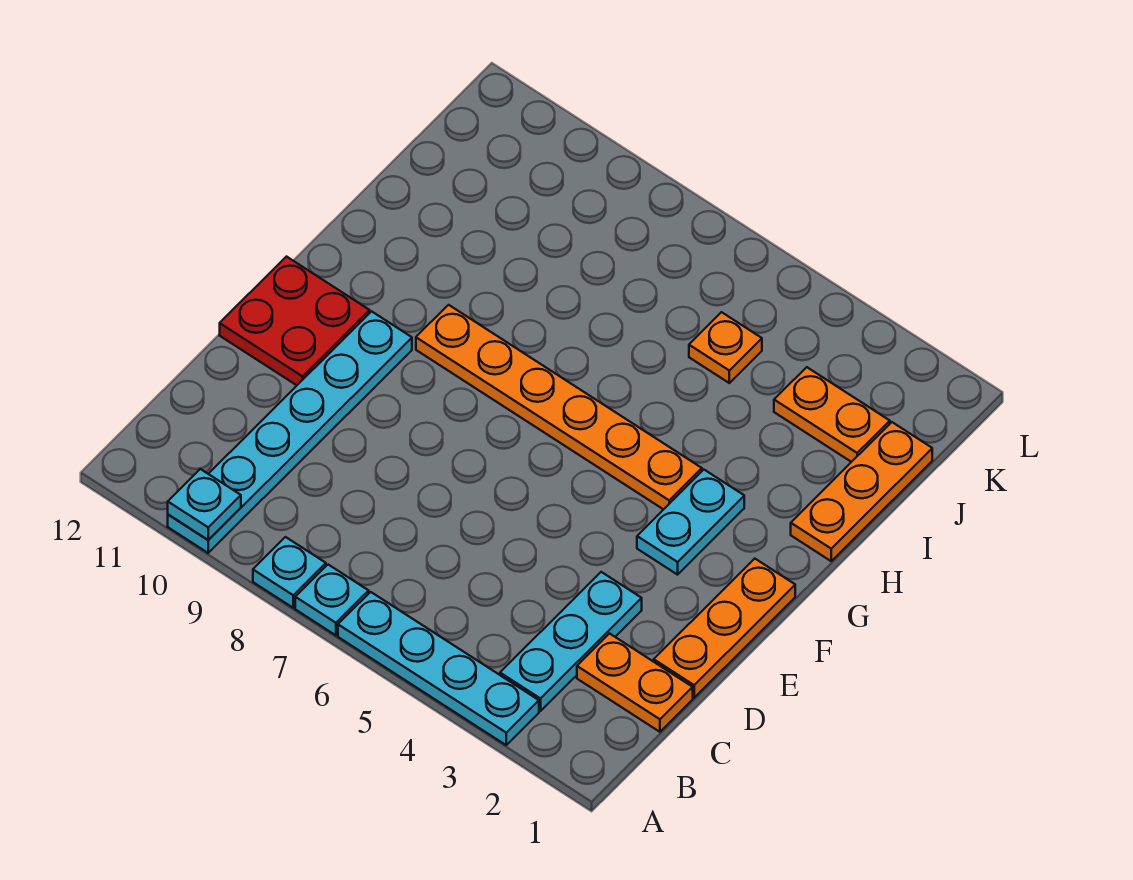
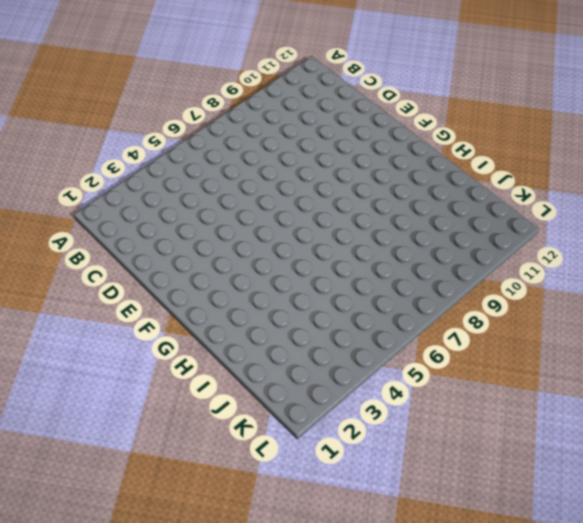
none -> cyan plate A3:A6 level 1
none -> cyan plate A7 level 1
none -> cyan plate A8 level 1

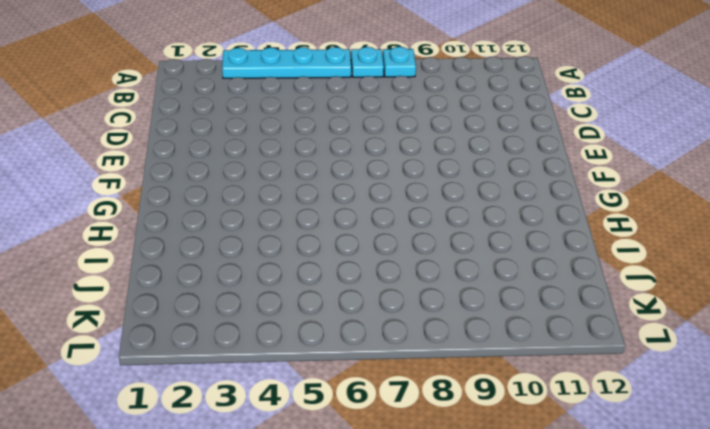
none -> cyan plate A10:F10 level 1
none -> cyan plate B3:D3 level 1
none -> orange plate C1:C2 level 1

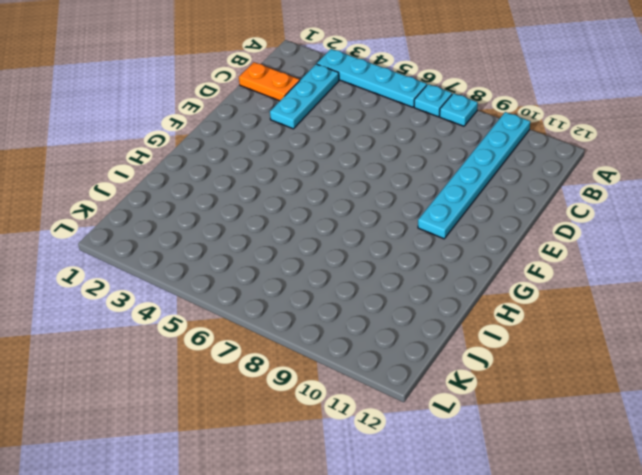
none -> orange plate D1:F1 level 1
none -> red plate E11:F12 level 1
none -> cyan plate F3:G3 level 1

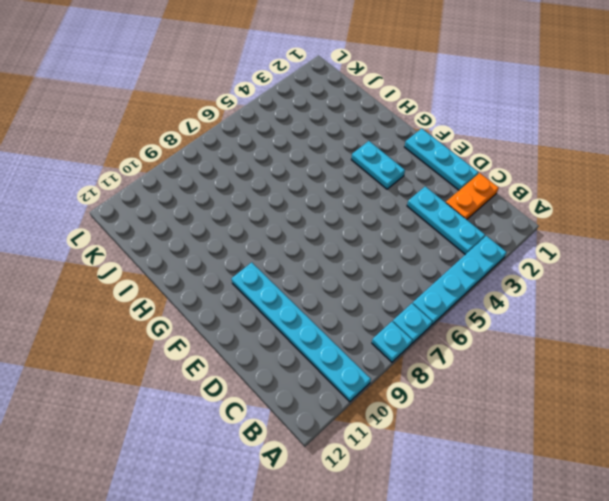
cyan plate D1:F1 level 1 -> orange plate D1:F1 level 1
none -> red plate E11:F12 level 1
none -> orange plate G4:G9 level 1
none -> orange plate H1:J1 level 1

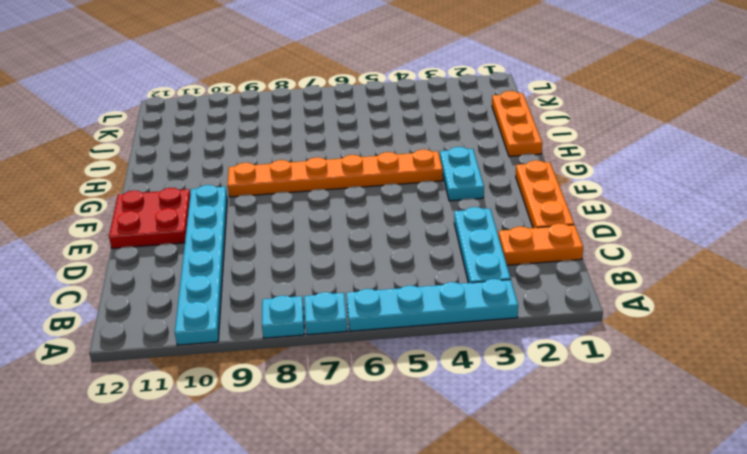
none -> orange plate J2:J3 level 1
none -> orange plate J5 level 1
none -> cyan plate A10 level 2

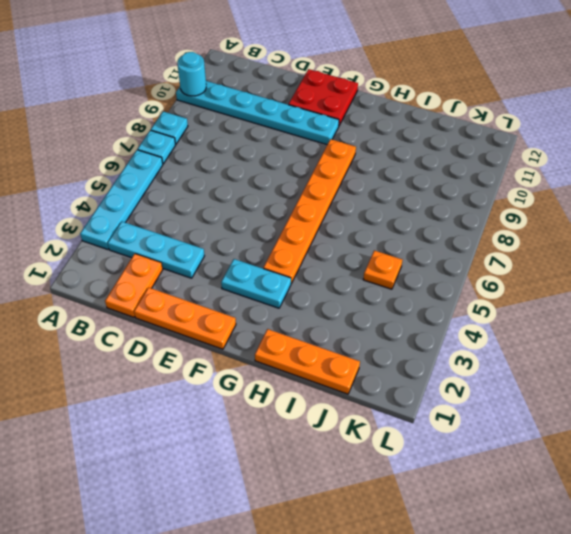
cyan round brick A10 level 2 -> cyan plate A10 level 2
none -> orange plate J2:J3 level 1

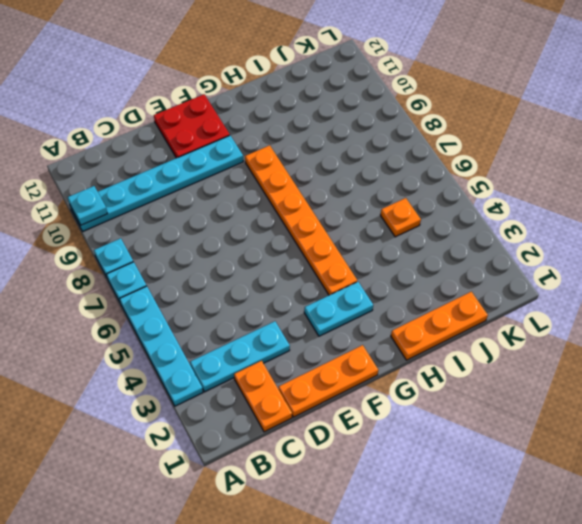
none -> orange plate J2:J3 level 1

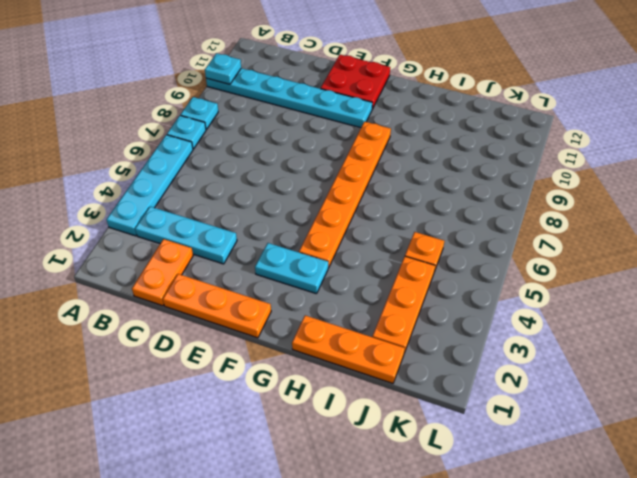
orange plate J2:J4 level 1 -> orange plate J2:J3 level 1

